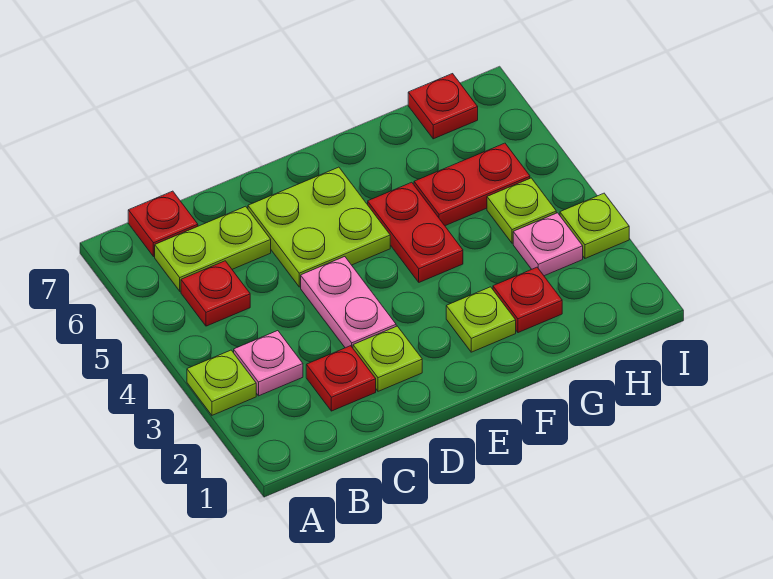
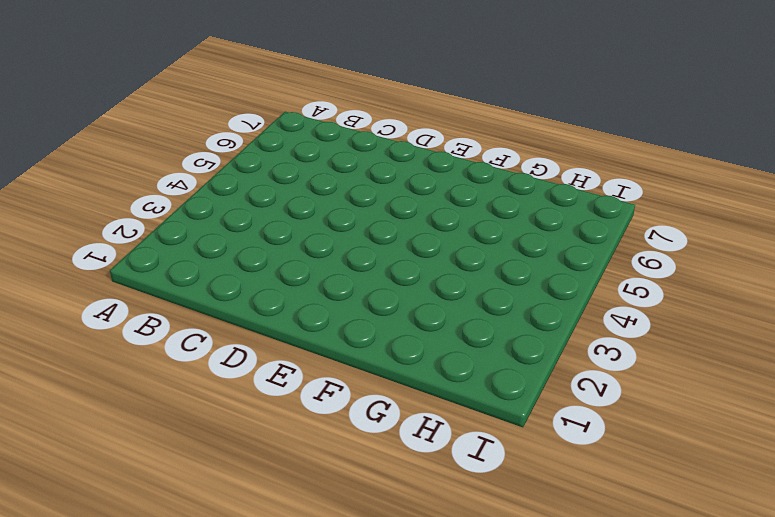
none -> lime plate A3 level 1
none -> pink plate B3 level 1
none -> red plate B5 level 1

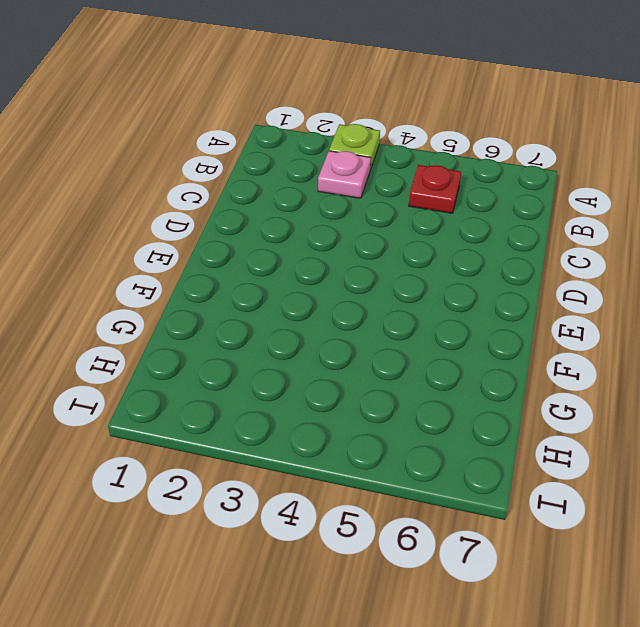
none -> lime plate B6:C6 level 1
none -> red plate B7 level 1
none -> red plate C2 level 1

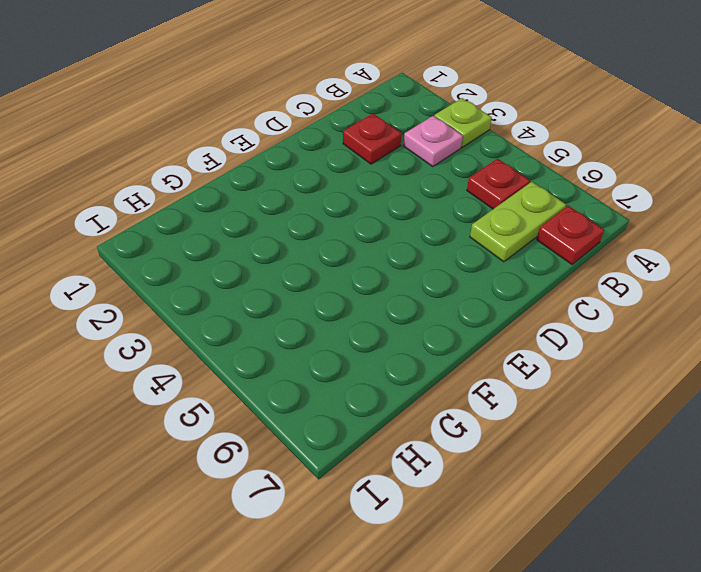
none -> lime plate D2 level 1
none -> pink plate D3:D4 level 1
none -> lime plate D5:E6 level 1

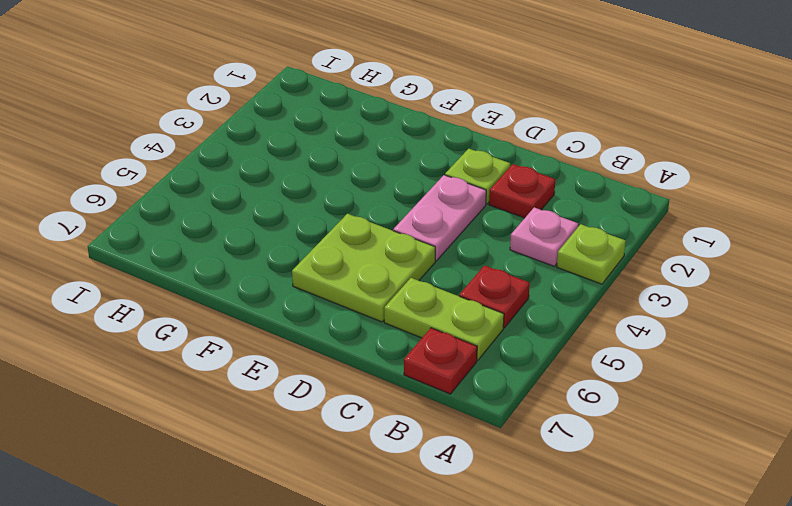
none -> lime plate F2 level 1
none -> red plate F4:F5 level 1
none -> red plate G2 level 1

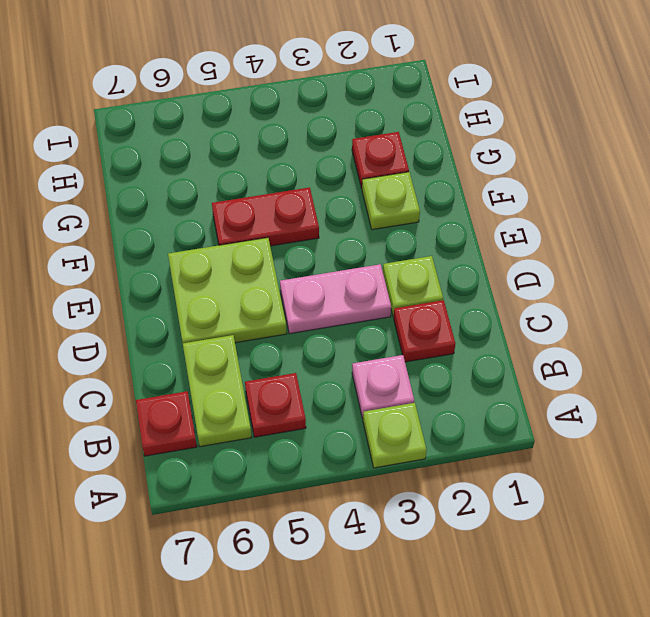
none -> red plate G5:H5 level 1
none -> pink plate H3 level 1
none -> lime plate H4 level 1

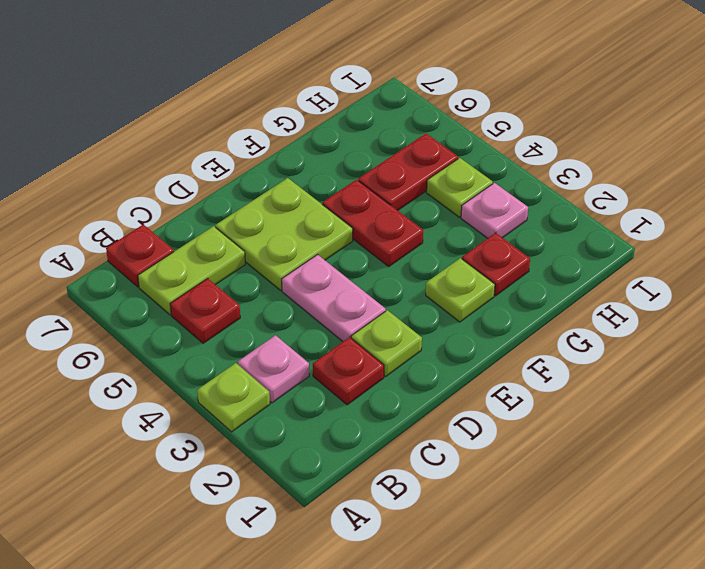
none -> red plate H7 level 1
none -> lime plate I3 level 1

